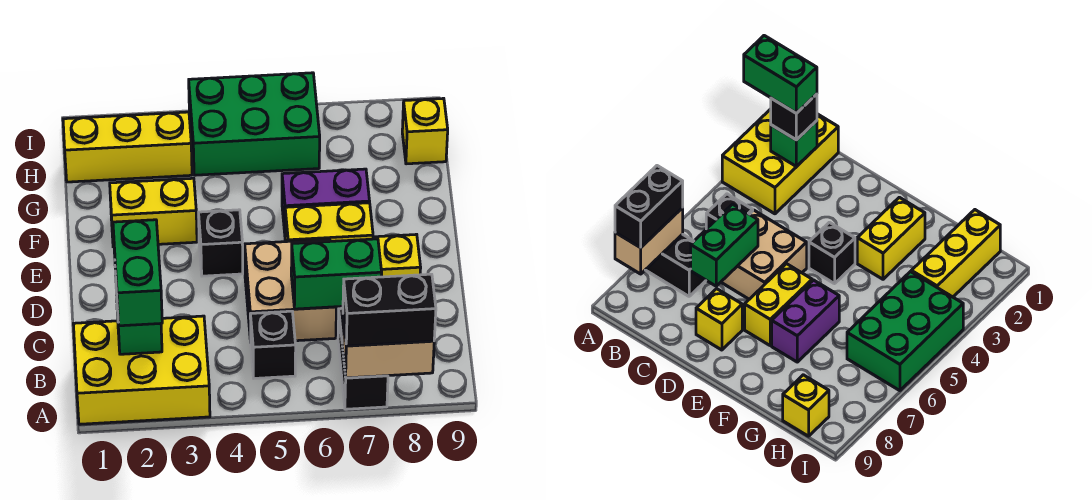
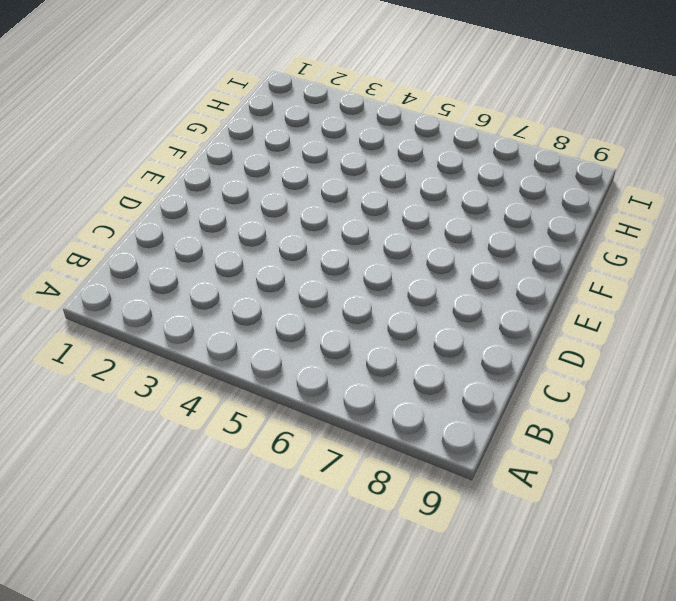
none -> yellow brick A1:B3 level 1
none -> black brick A7:B7 level 1
none -> black brick B5 level 1

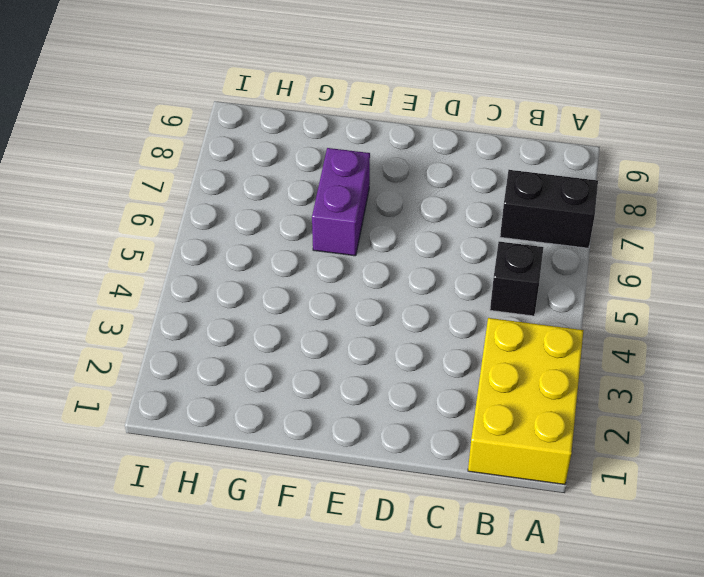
none -> tan brick C5:D6 level 1
none -> yellow brick D8 level 1
none -> black brick E4 level 1

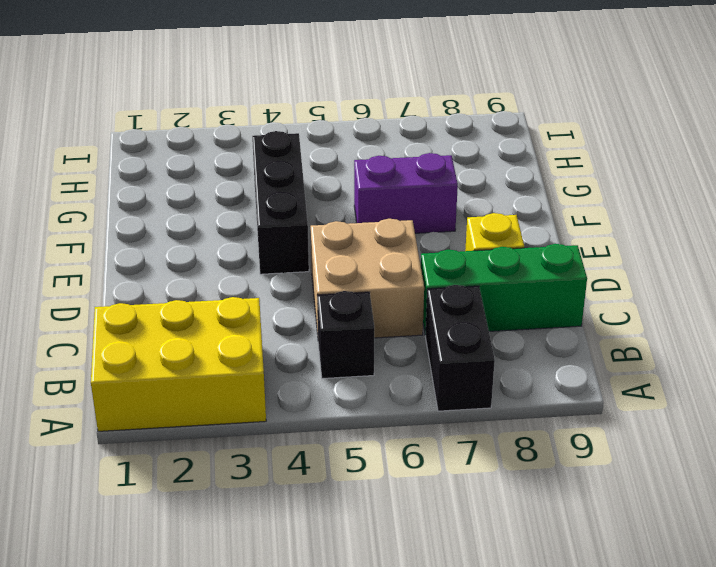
green brick C7:C9 level 1 -> none
black brick E4:G4 level 1 -> black brick E4 level 1
none -> yellow brick E6:E7 level 1
none -> yellow brick F2:F3 level 1
none -> yellow brick H1:H3 level 1

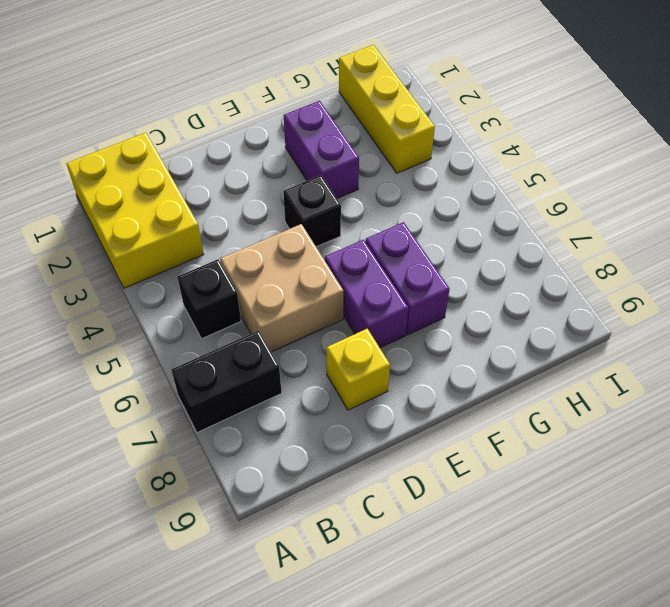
purple brick E6:E7 level 1 -> yellow brick E6:E7 level 1
purple brick F2:F3 level 1 -> yellow brick F2:F3 level 1
none -> green brick H4:I6 level 1
none -> yellow brick H9 level 1
none -> tan brick A7:A8 level 2

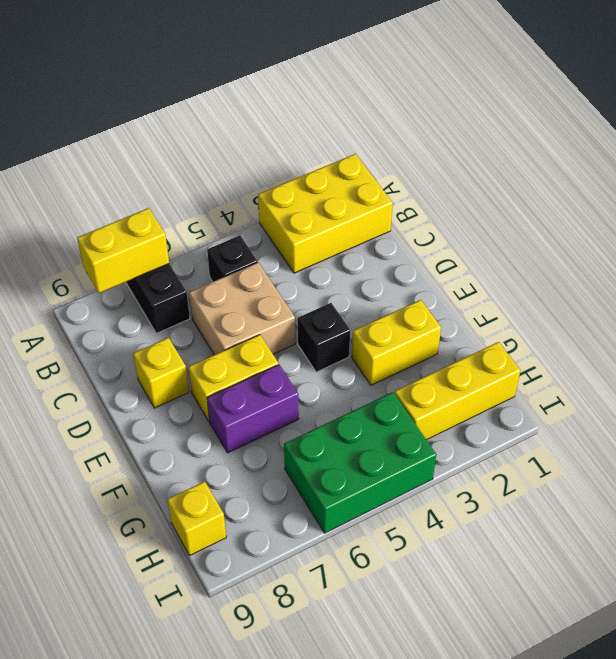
yellow brick A7:A8 level 2 -> tan brick A7:A8 level 2
none -> green brick B2 level 2
none -> green brick C6:C7 level 2
none -> black brick A7:A8 level 3

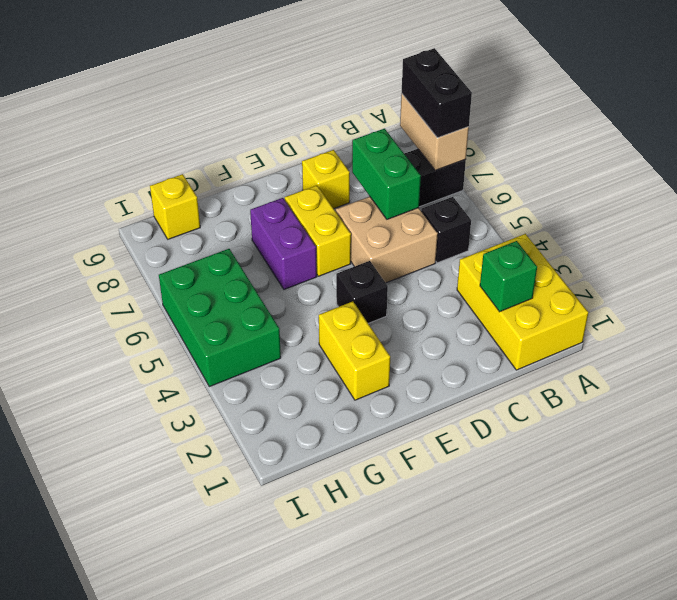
none -> yellow brick H1:H3 level 1
none -> black brick B2 level 3
none -> green brick A2:B2 level 4

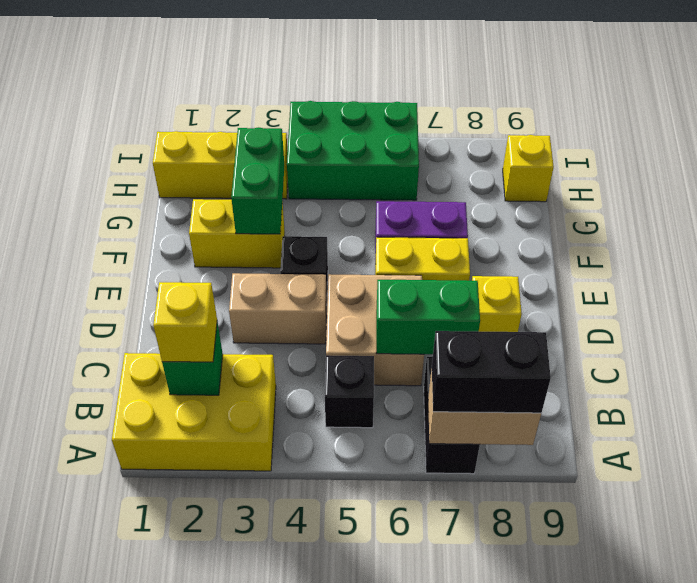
yellow brick B2 level 3 -> black brick B2 level 3
tan brick D3:D4 level 1 -> none
green brick F3:G3 level 2 -> green brick A2:B2 level 4

